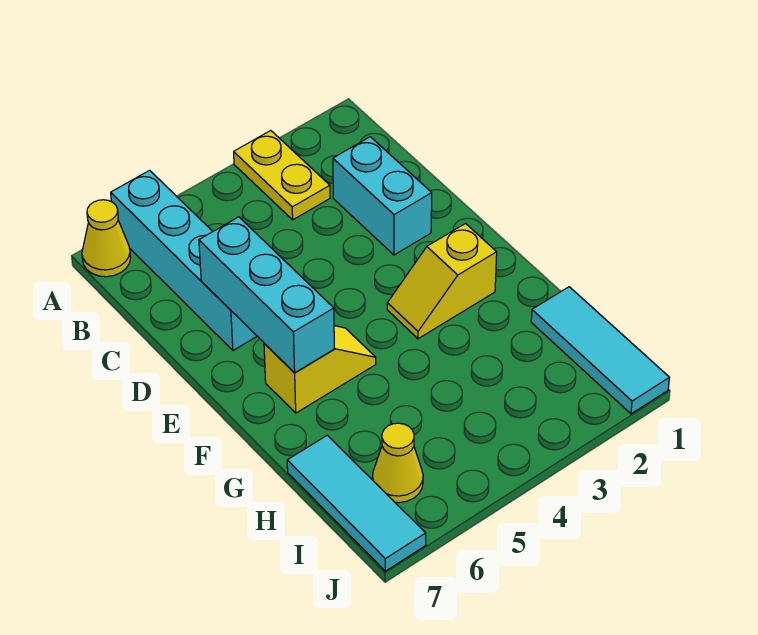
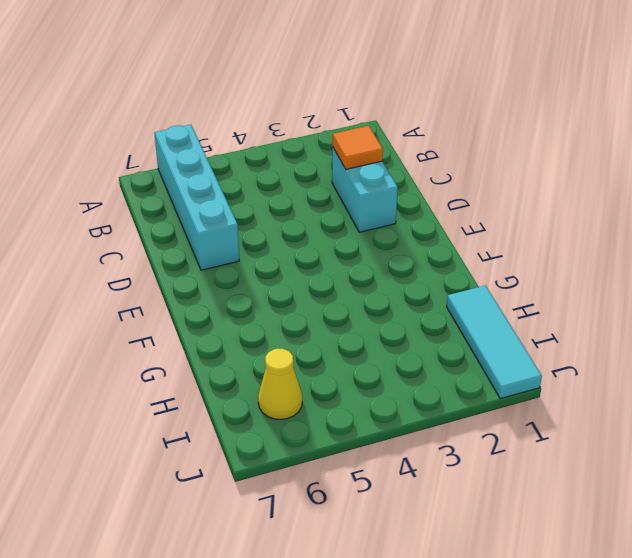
orange tile C2 level 2 -> none
none -> yellow plate A3:B3 level 1
none -> yellow cone A7 level 1

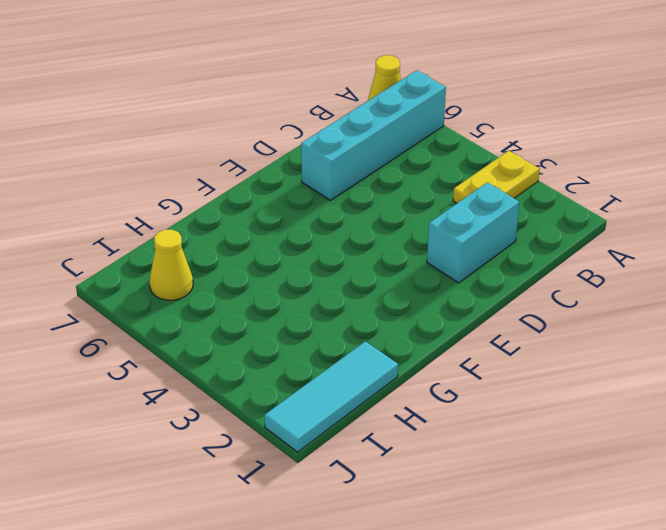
none -> yellow slope F2:F3 level 1 top 2
none -> yellow slope F5:F6 level 1 top 6

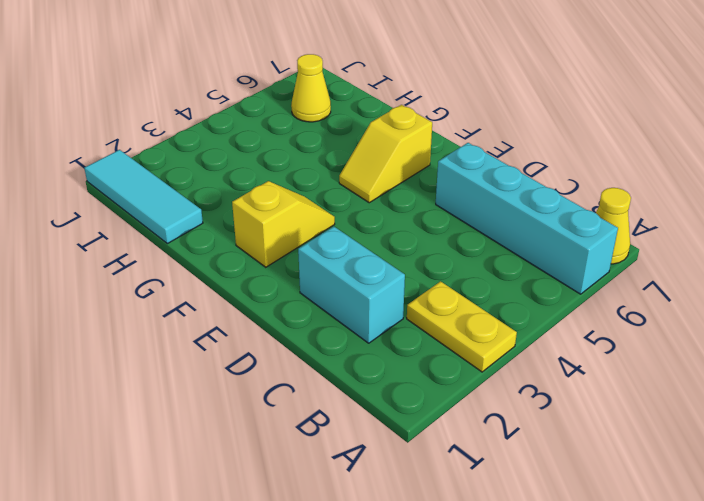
none -> cyan tile H7:J7 level 1
none -> cyan brick D6:F6 level 2

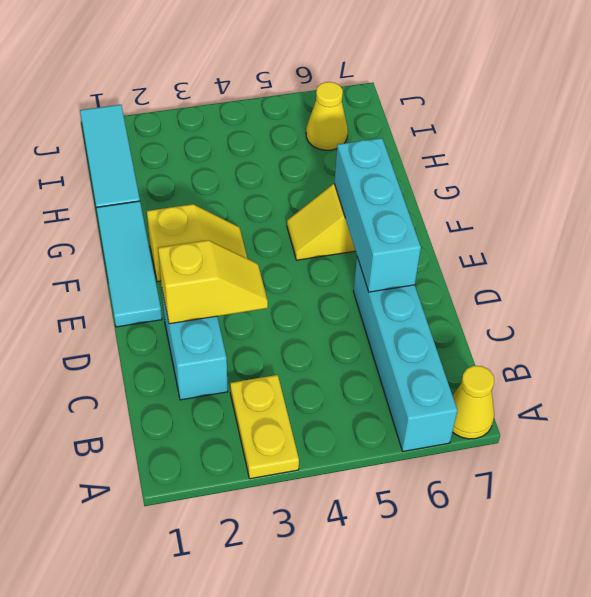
yellow slope D2:D3 level 2 top 2 -> none
cyan tile E1:G1 level 1 -> cyan tile H7:J7 level 1

